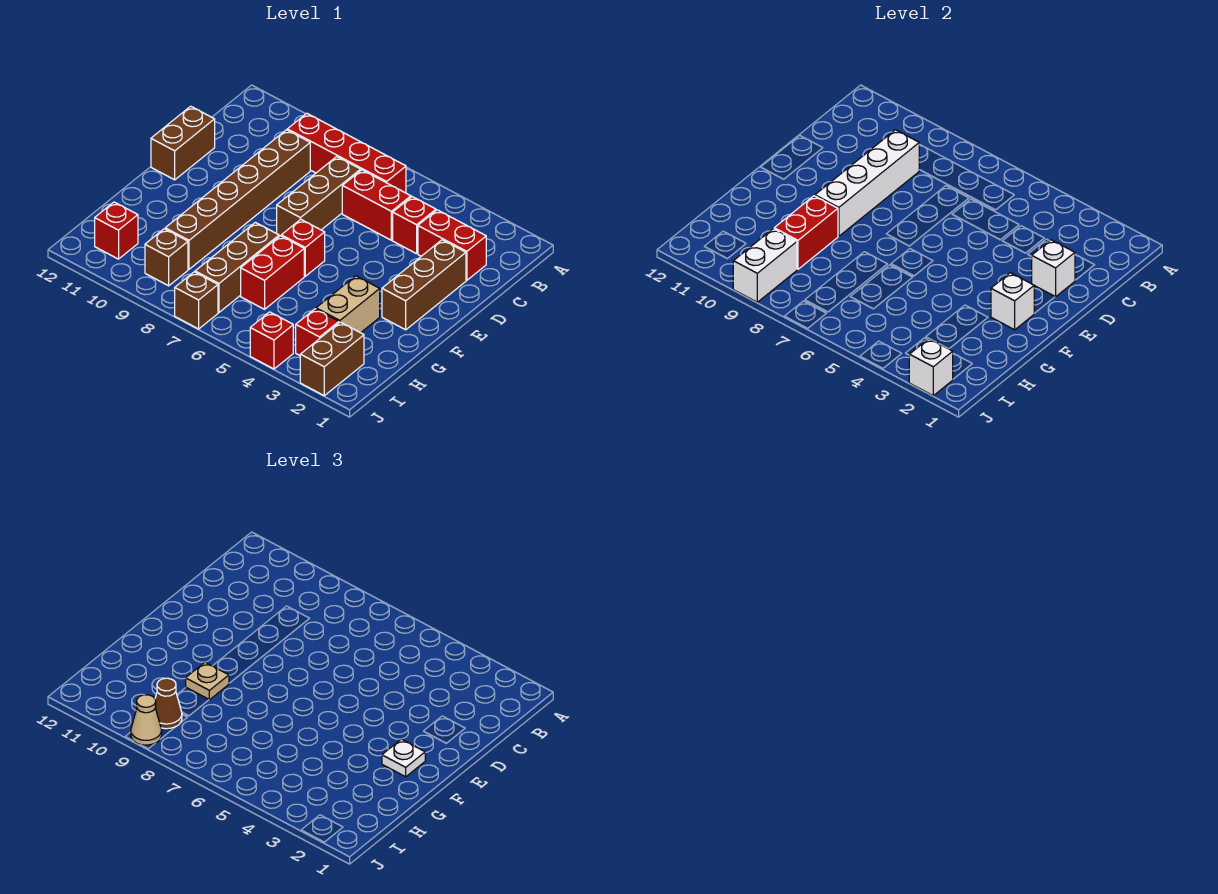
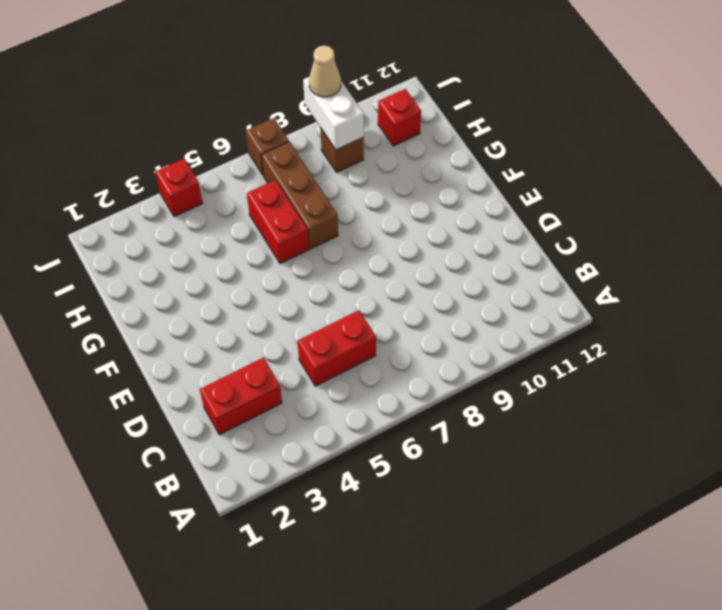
none -> red brick B6:B9 level 1
none -> red brick C4 level 1
none -> brown brick C7:E7 level 1

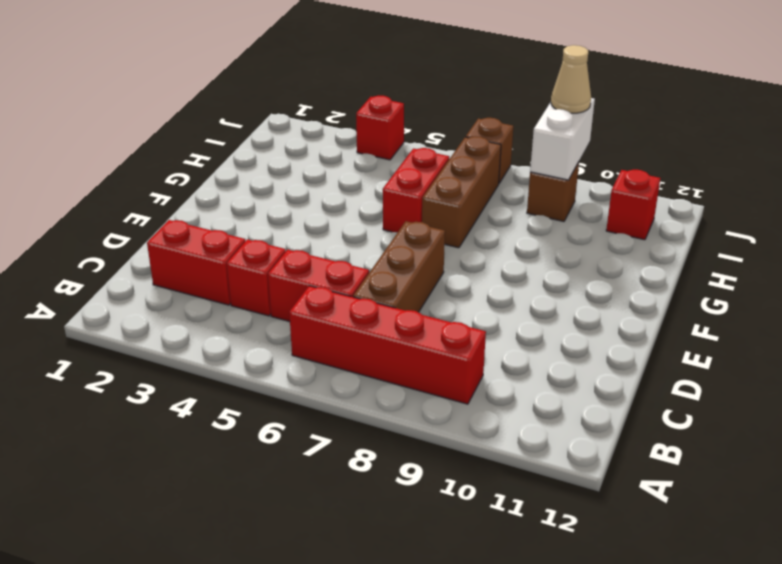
none -> brown brick C9:H9 level 1
none -> brown brick D2:F2 level 1
none -> brown brick D12:E12 level 1

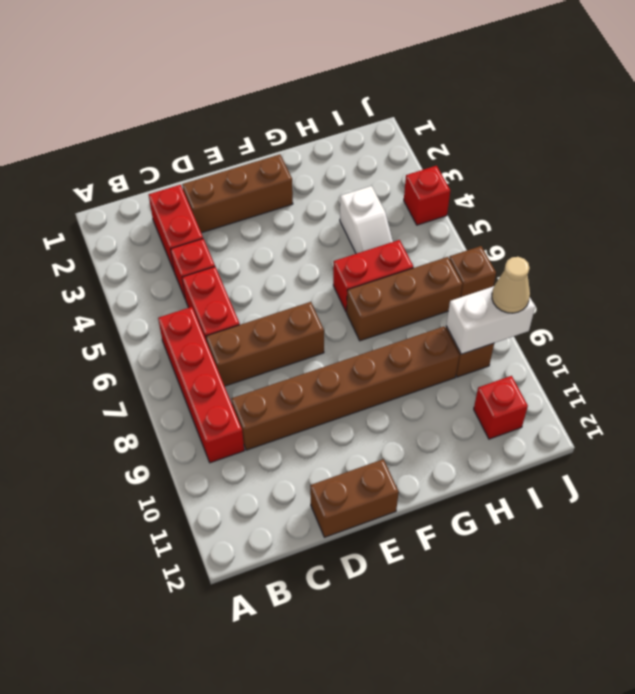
white slope H4:H5 level 1 top 4 -> none
none -> red brick F6 level 1
none -> tan brick G3:H3 level 1
none -> brown brick I2:J2 level 1

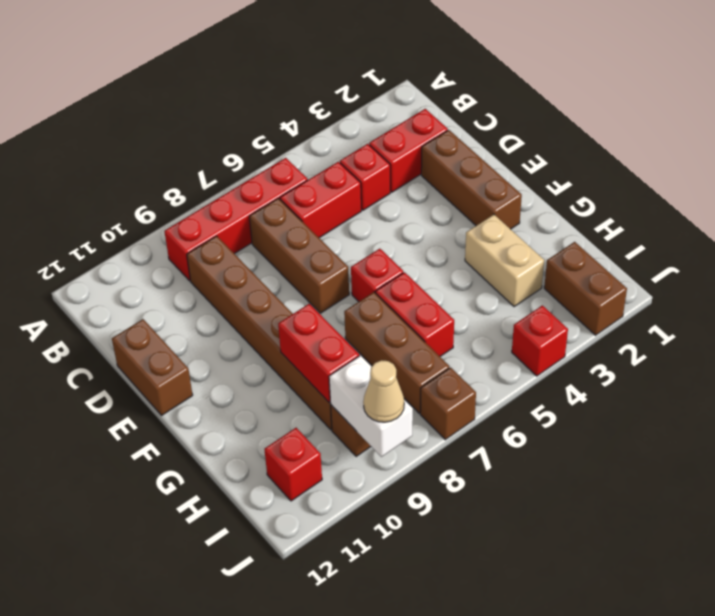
none -> red brick I3 level 1
none -> white brick C9:F9 level 2
none -> white brick D2 level 2

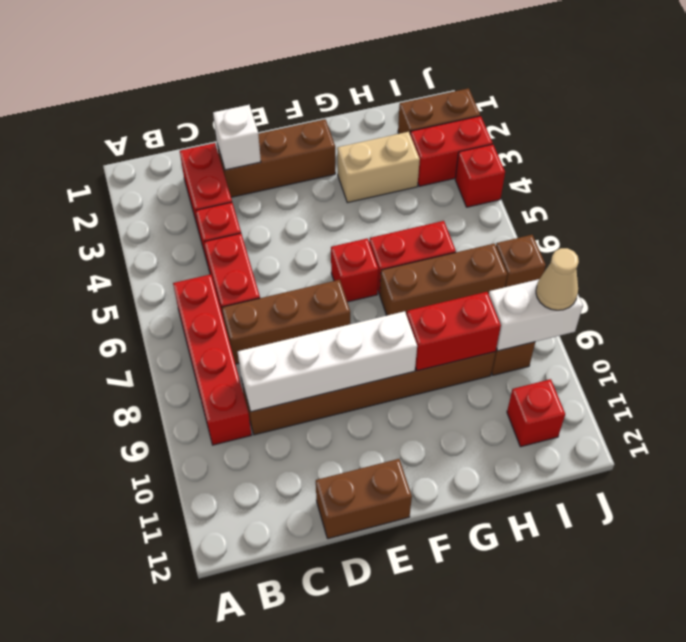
red brick I3:J3 level 1 -> red brick I3 level 1
none -> white brick F2 level 2
none -> white brick J2 level 2
none -> white plate F2 level 3

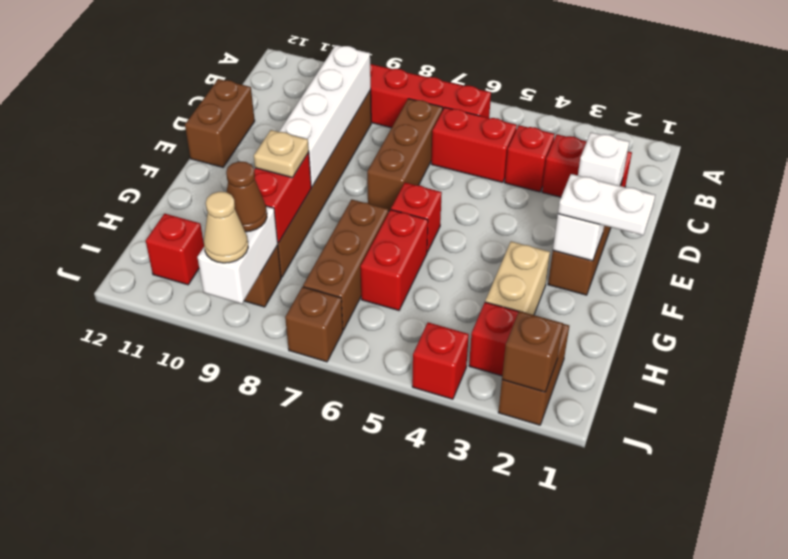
white plate F1:F2 level 3 -> white plate F2 level 3
brown brick J2 level 2 -> white brick J2 level 2

